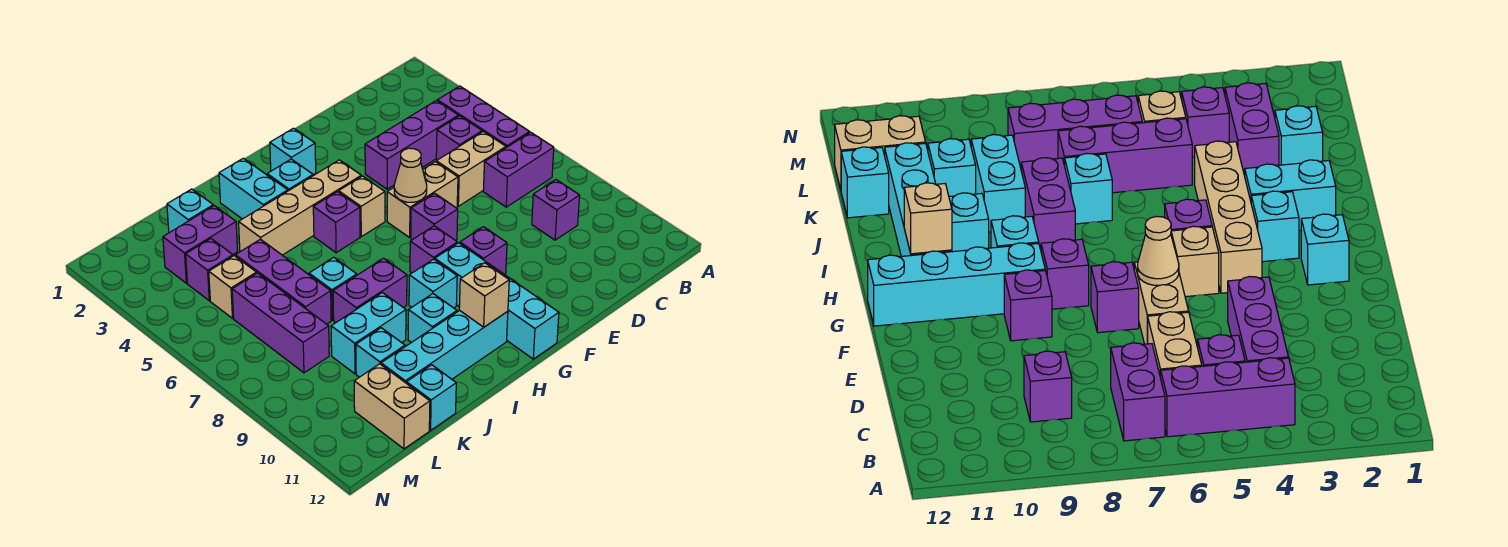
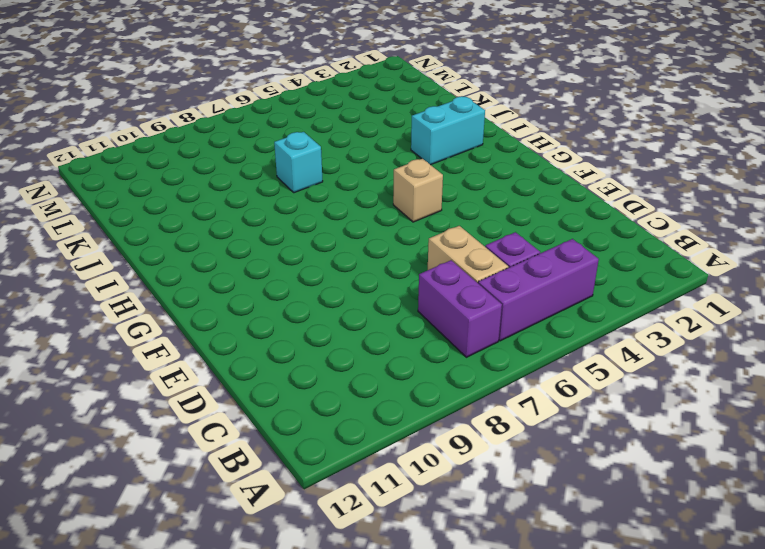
none -> purple brick C4:E4 level 1
none -> purple brick C9 level 1
none -> tan brick E6:F6 level 1
none -> purple brick F7 level 1

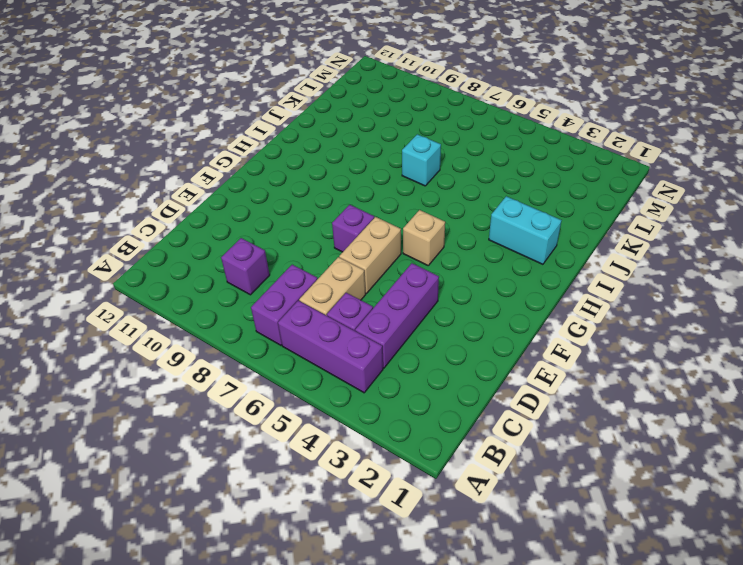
none -> purple brick F9 level 1
none -> cyan brick G2 level 1
none -> tan brick G4:J4 level 1
none -> purple brick G8 level 1

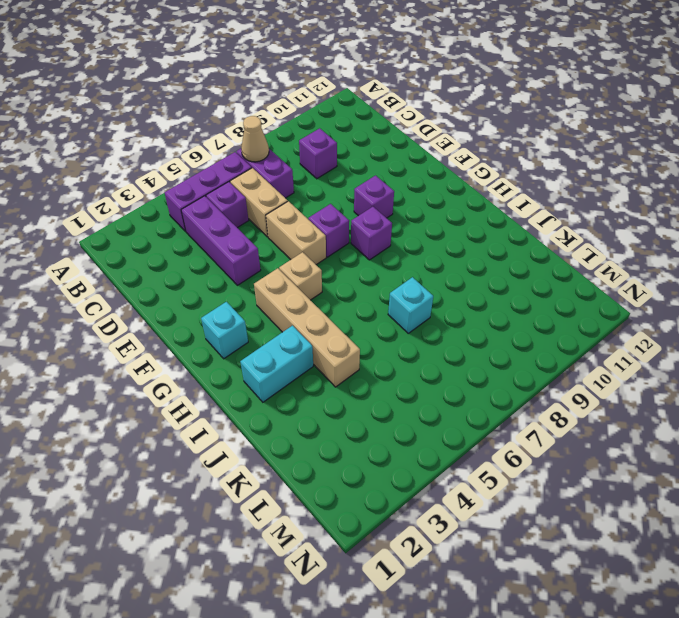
tan cone B7 level 2 -> tan cone F6 level 2
none -> cyan brick G9:G12 level 1
none -> cyan brick H3 level 1
none -> purple brick H5 level 1
none -> cyan brick H9 level 1

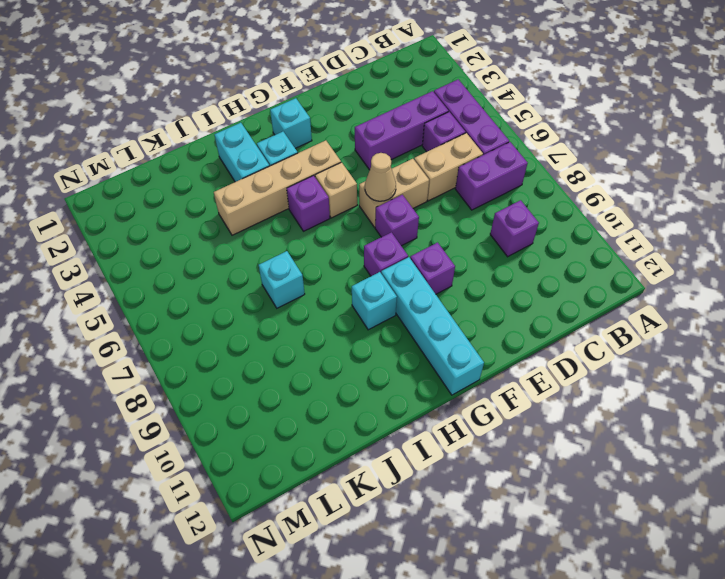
none -> cyan brick H11:K11 level 1
none -> purple brick I8:J8 level 1
none -> cyan brick I10 level 1
none -> cyan brick J9:K9 level 1

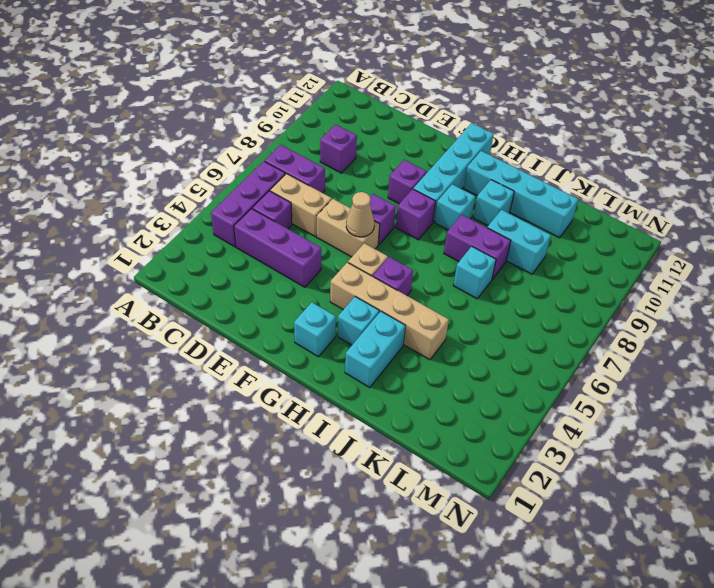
none -> cyan brick K2 level 1
none -> purple brick K3:L3 level 1
none -> purple brick K5:K7 level 1
none -> cyan brick K10 level 1

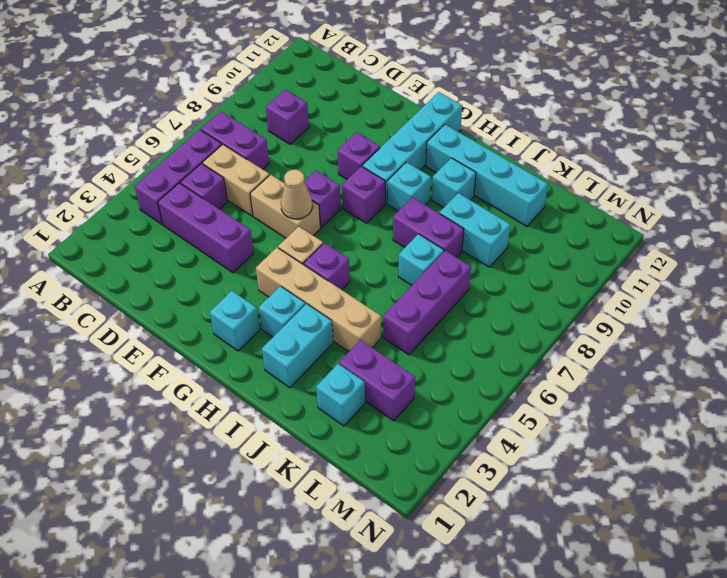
none -> cyan brick K10 level 1
none -> cyan brick K12 level 1
none -> purple brick L4 level 1
none -> tan brick L5 level 1

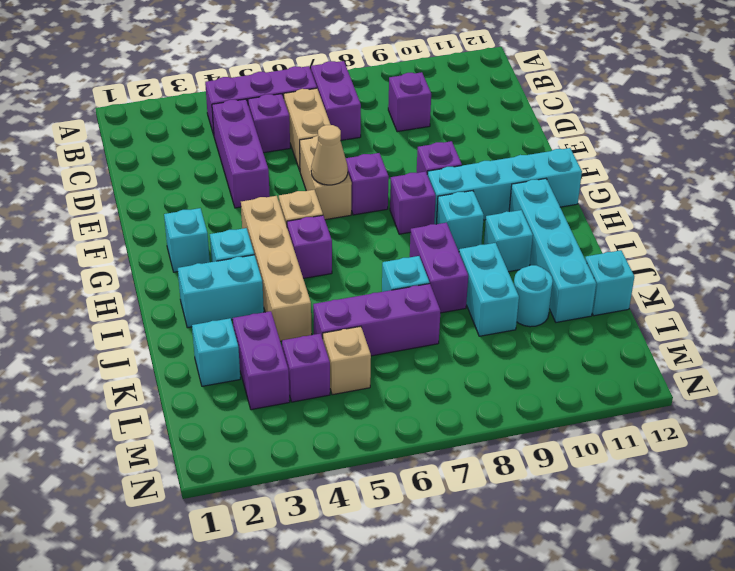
cyan round brick K10 level 1 -> cyan brick K10 level 1
none -> purple brick L6:L8 level 1
none -> tan brick L11:L12 level 1
none -> tan brick H11 level 2

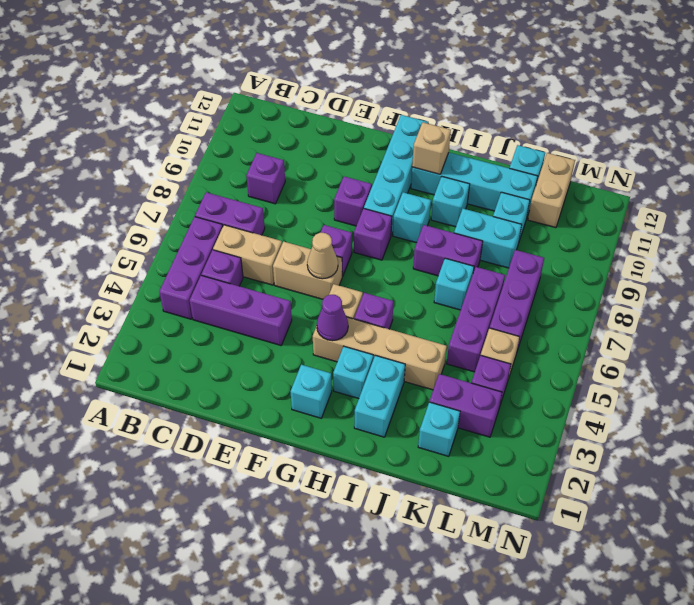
purple cone G4 level 2 -> none

